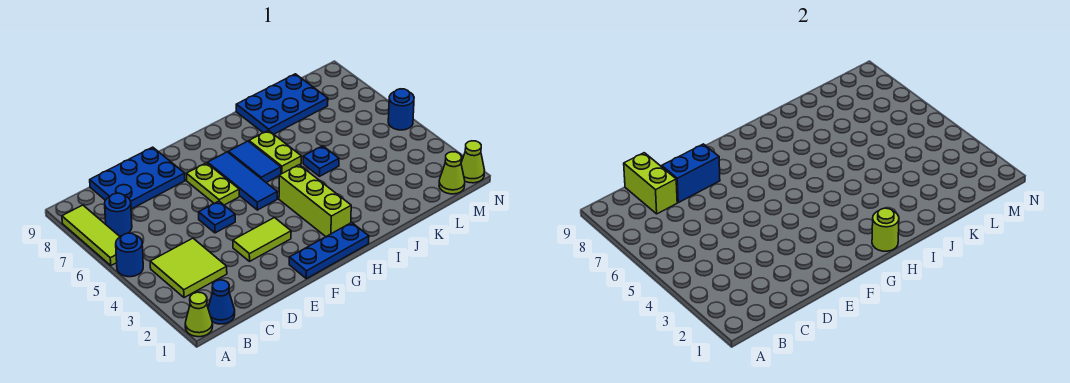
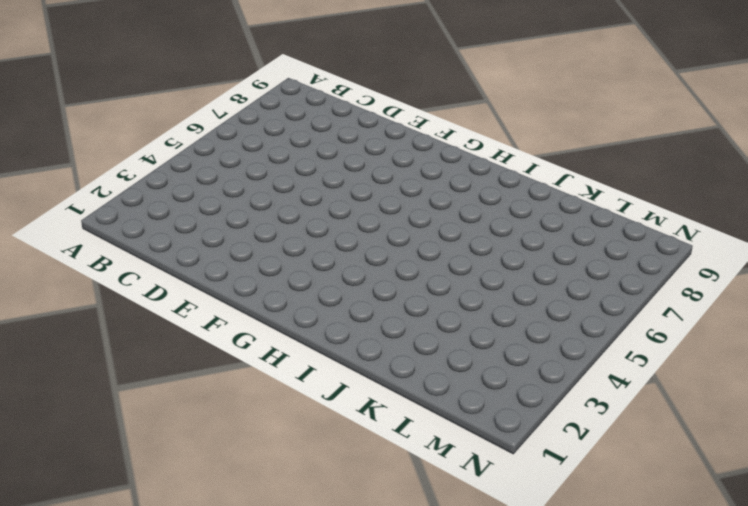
none -> lime cone A1 level 1
none -> blue round brick A5 level 1
none -> lime tile A6:A8 level 1

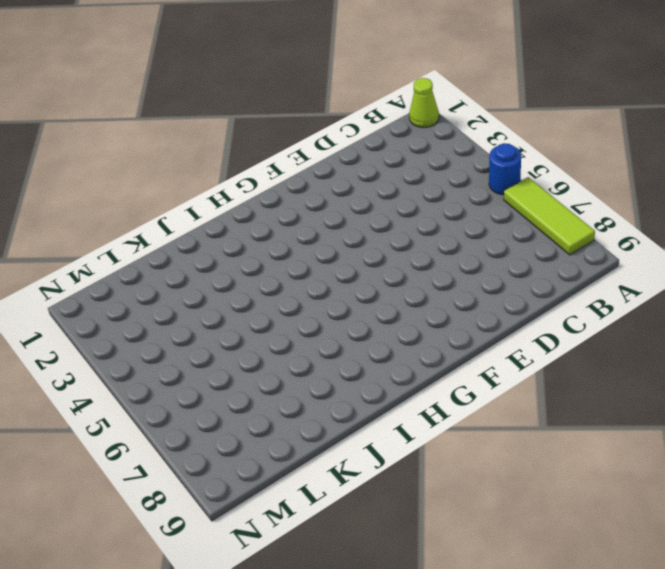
none -> blue cone B1 level 1
none -> lime tile B3:C4 level 1
none -> blue round brick B7 level 1

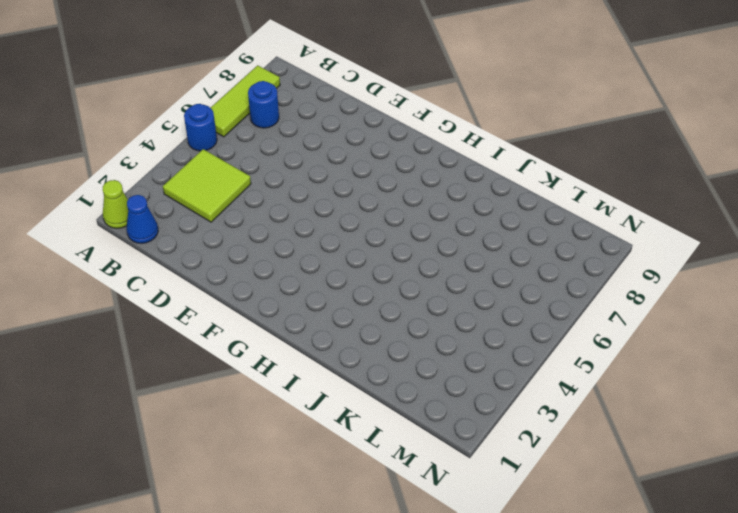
none -> blue plate C8:E9 level 1
none -> lime tile E3:F3 level 1
none -> blue plate E5 level 1

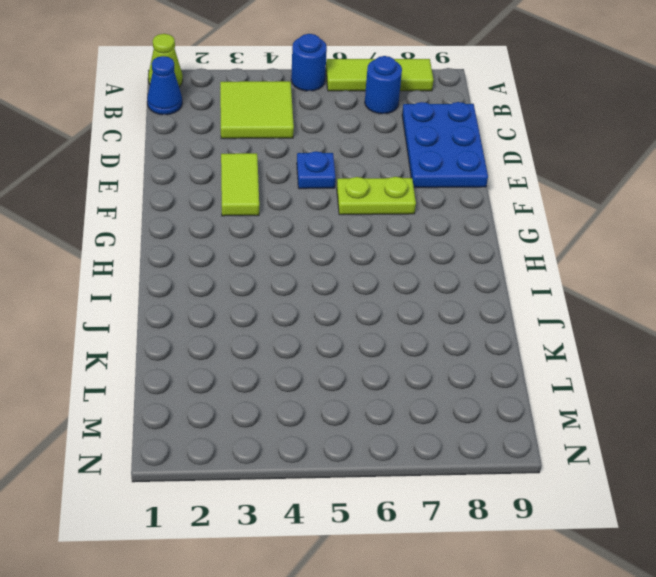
none -> blue plate F1:H1 level 1
none -> blue tile G5:G7 level 1
none -> lime brick H2:H4 level 1

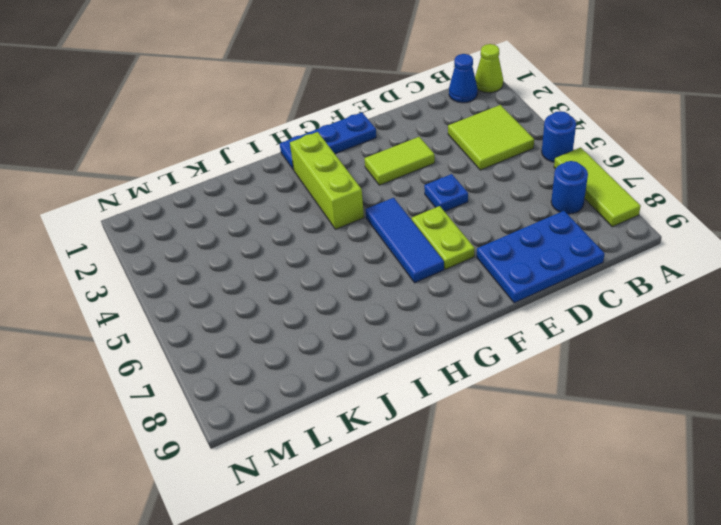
none -> blue tile H6:H7 level 1
none -> lime plate I6:I7 level 1
none -> blue plate J5 level 1

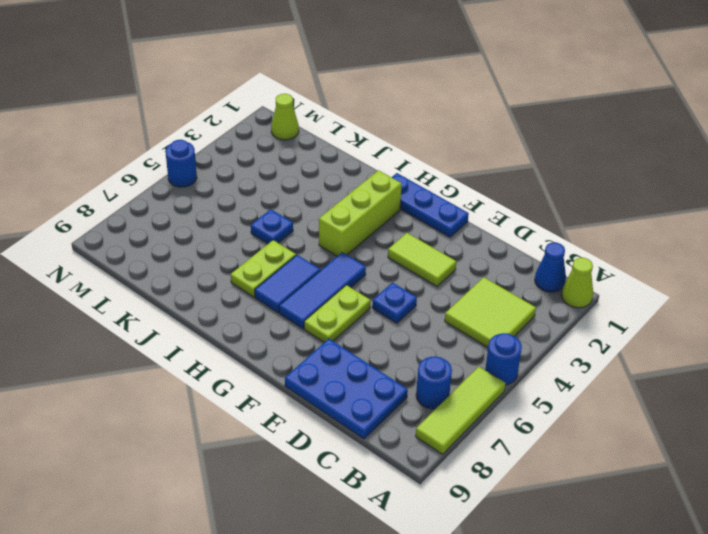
none -> blue plate J8:L9 level 1
none -> lime cone N1 level 1
none -> lime brick C8:C9 level 2

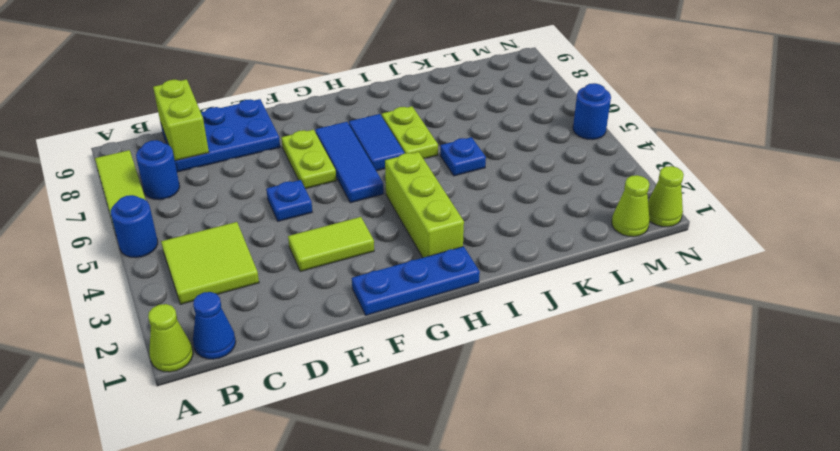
none -> blue plate J8:L9 level 1
none -> blue brick D8:E8 level 2
none -> lime round brick H1 level 2

